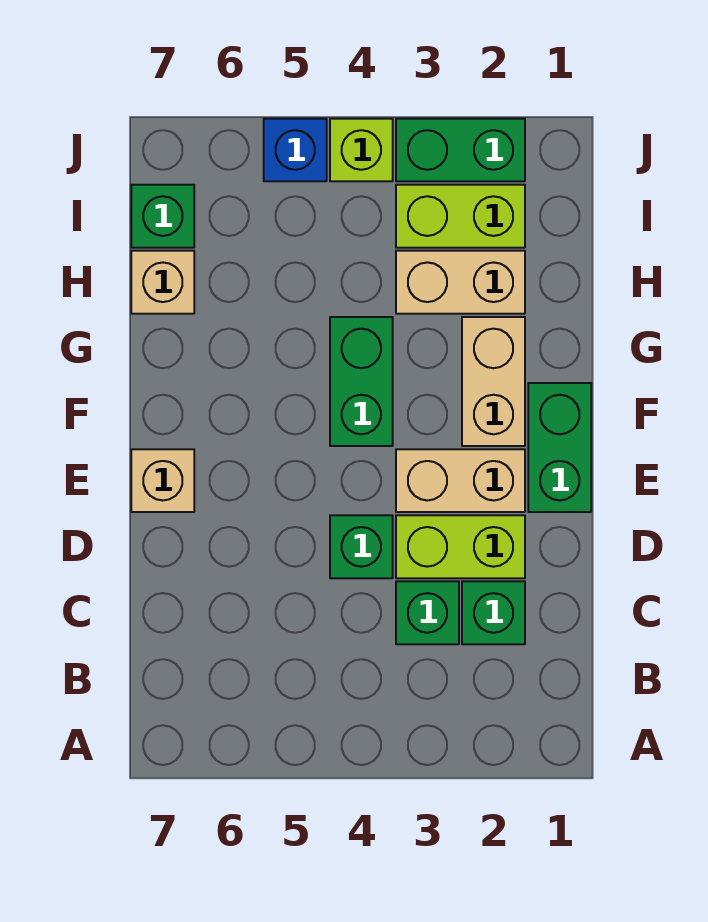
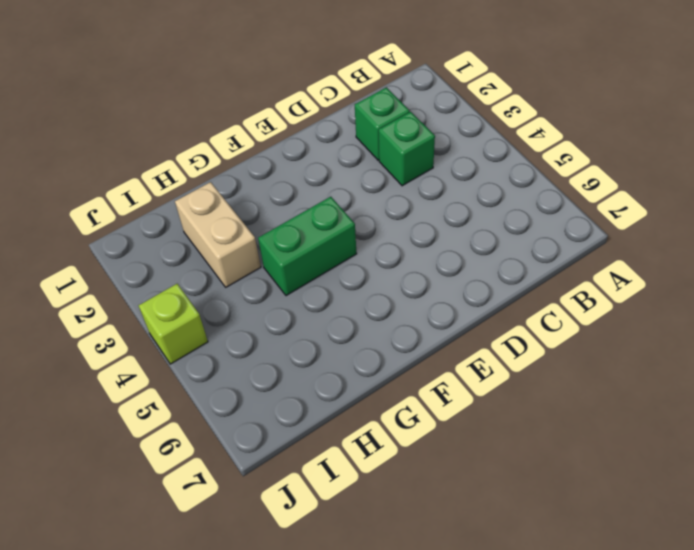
none -> lime brick D2:D3 level 1
none -> green brick D4 level 1
none -> green brick E1:F1 level 1

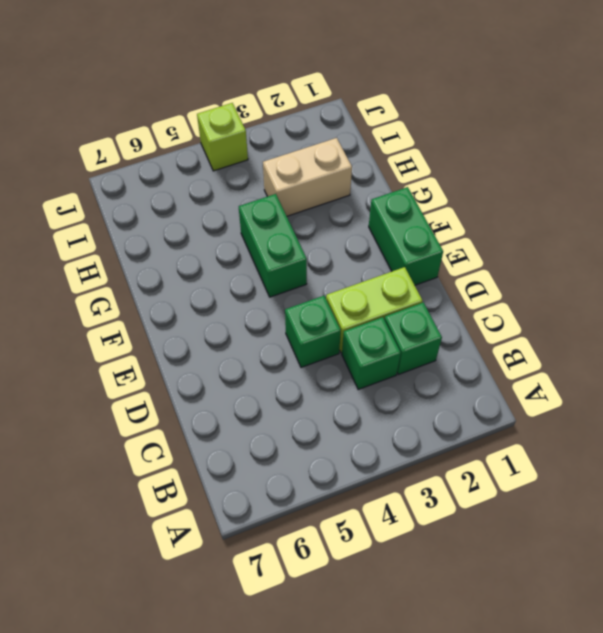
none -> tan brick E2:E3 level 1
none -> tan brick E7 level 1
none -> tan brick F2:G2 level 1

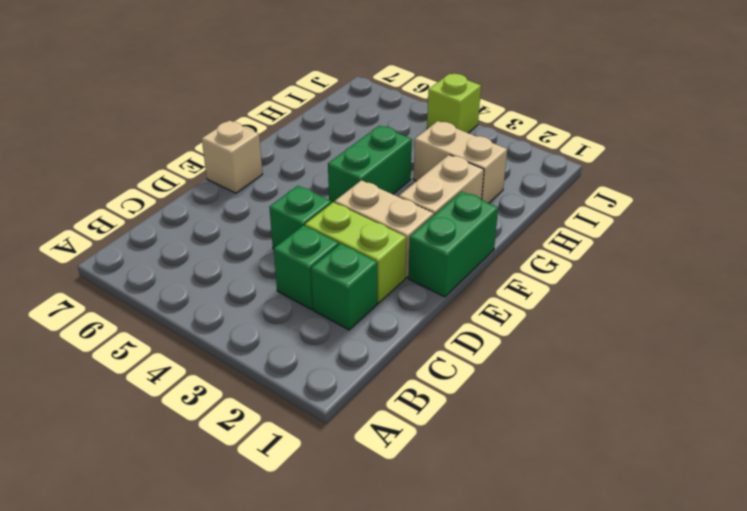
none -> tan brick H7 level 1
none -> lime brick I2:I3 level 1
none -> green brick I7 level 1

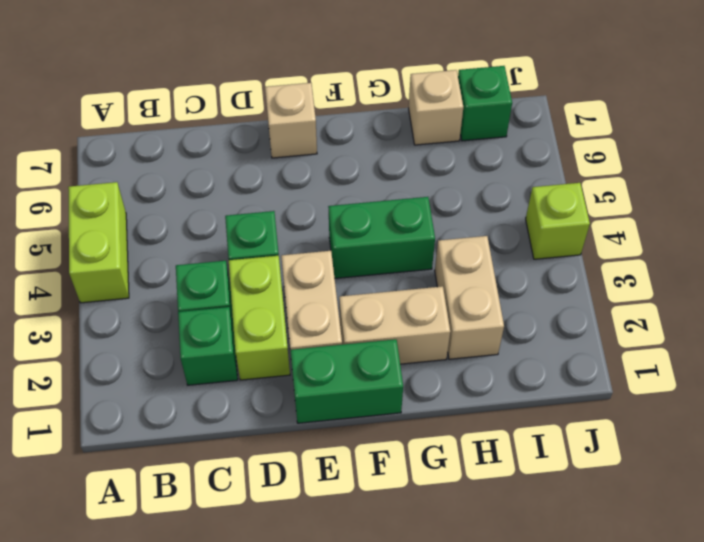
lime brick A4:A5 level 1 -> lime brick I2:I3 level 1
none -> green brick J2:J3 level 1
none -> blue brick J5 level 1

